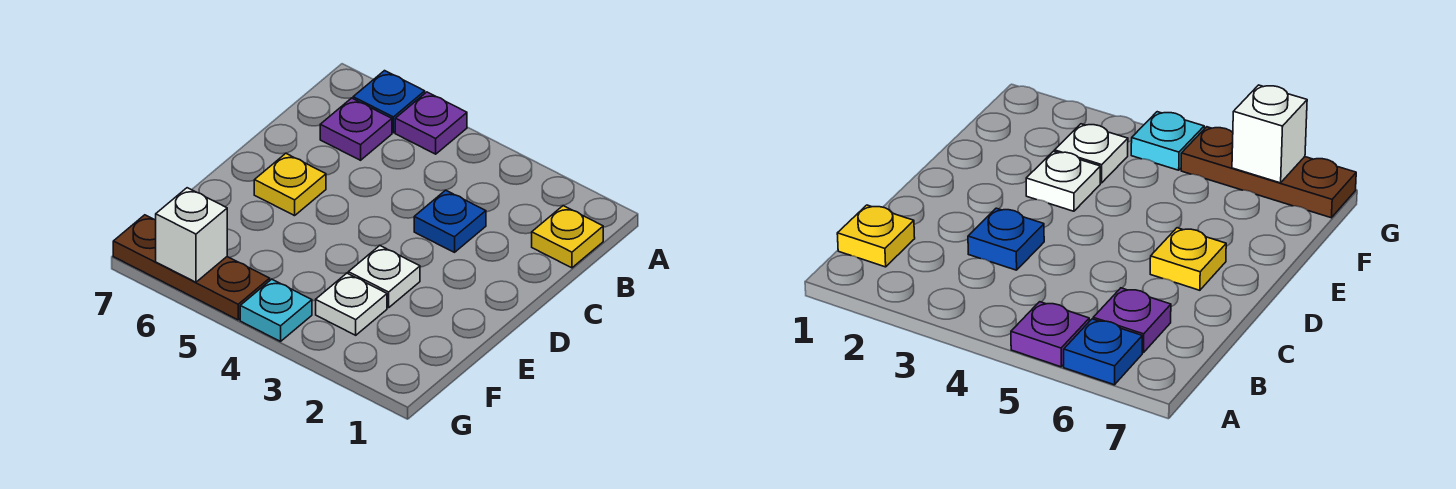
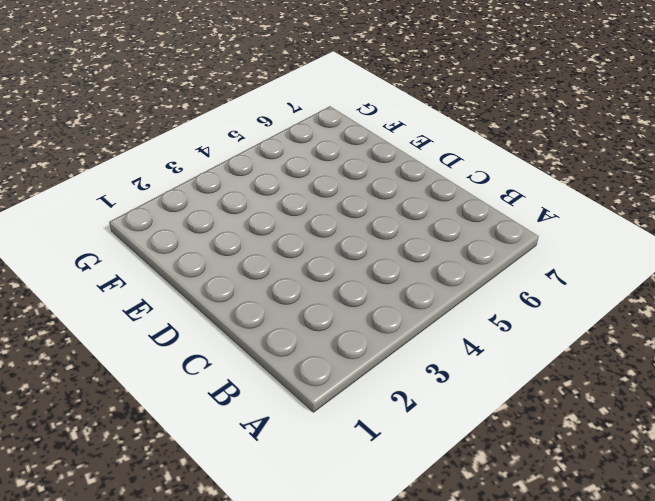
none -> purple plate A5 level 1
none -> blue plate A6 level 1

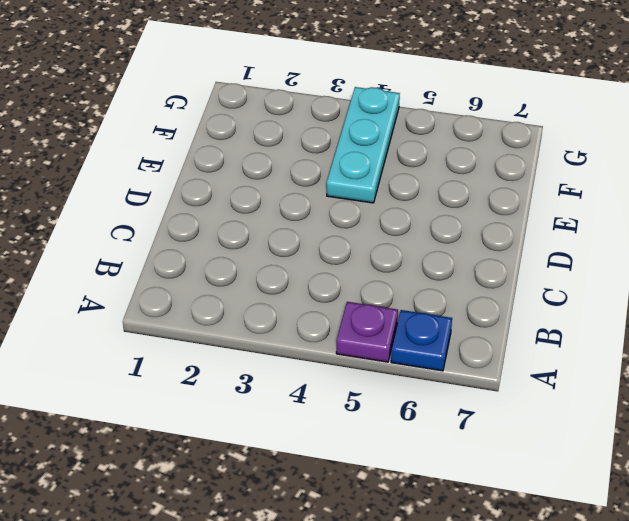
cyan plate E4:G4 level 1 -> cyan plate G4 level 1
none -> yellow plate B1 level 1
none -> purple plate B6 level 1

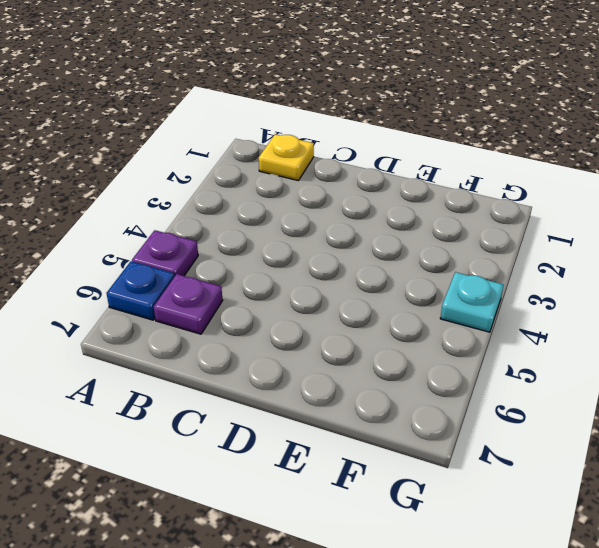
none -> blue plate C3 level 1
none -> yellow plate D6 level 1

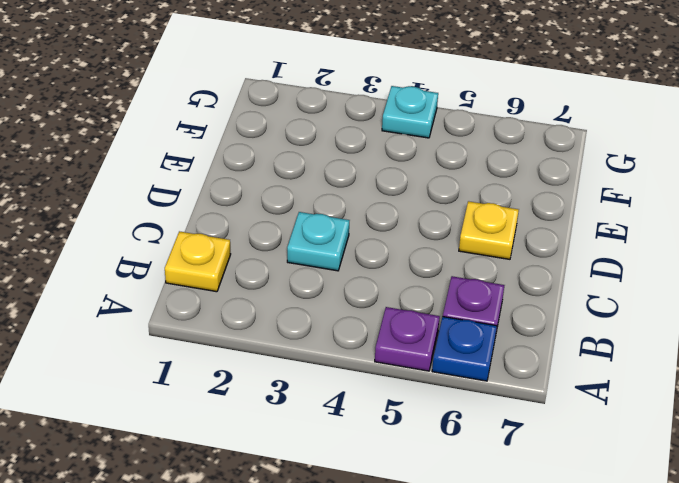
cyan plate C3 level 1 -> blue plate C3 level 1
none -> white plate E3 level 1
none -> white plate F3 level 1

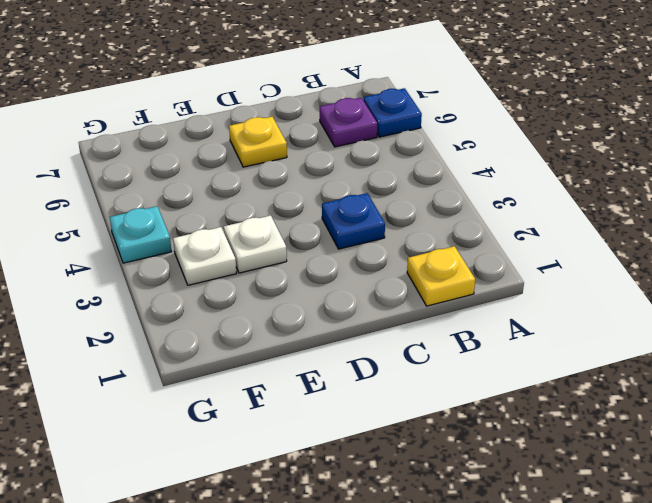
none -> purple plate A5 level 1
none -> brown plate G5:G7 level 1

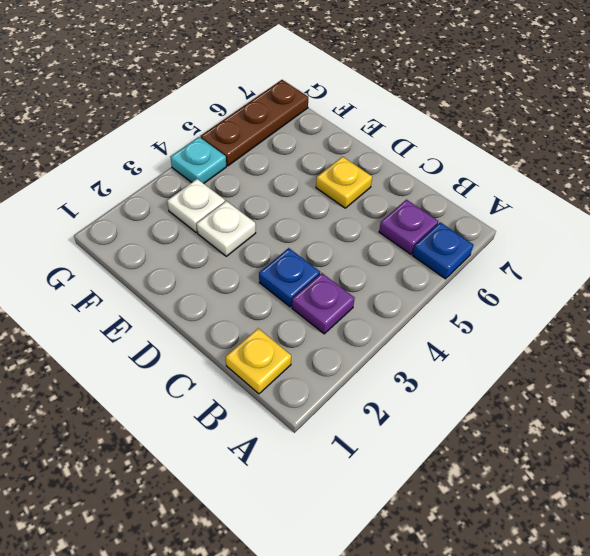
purple plate B3 level 1 -> purple plate A5 level 1
none -> white brick G6 level 2

